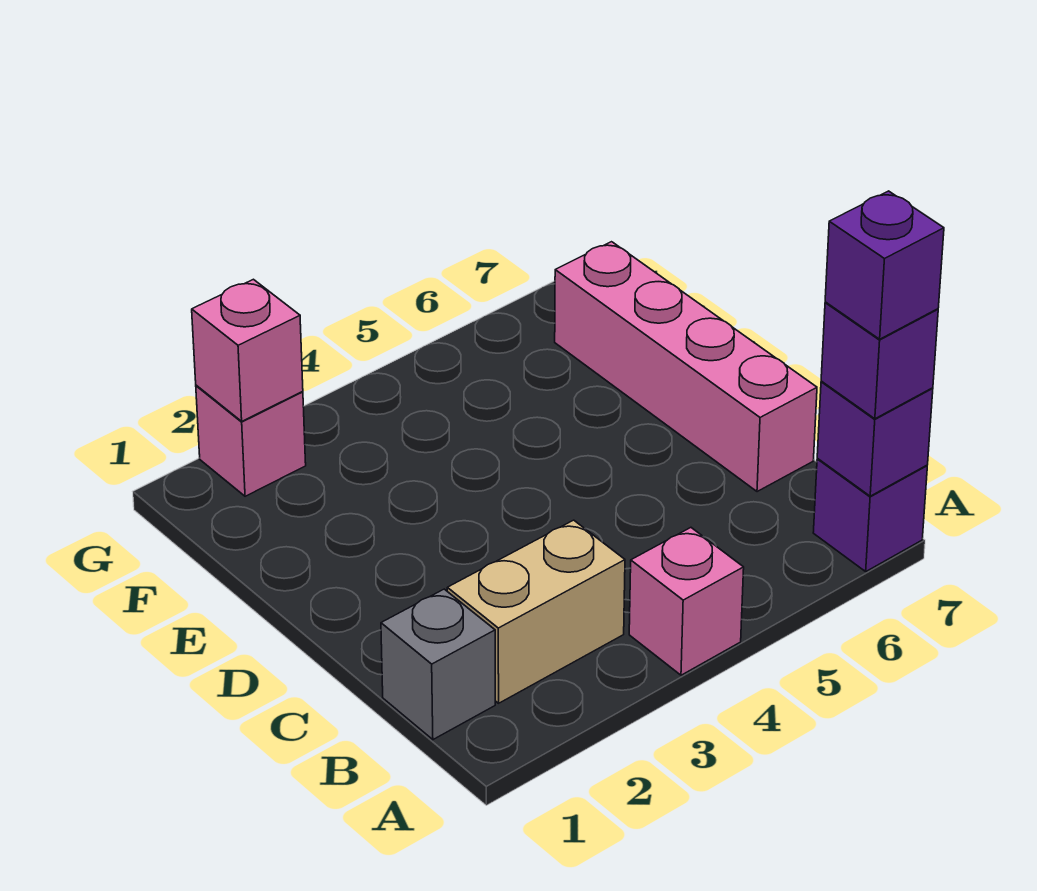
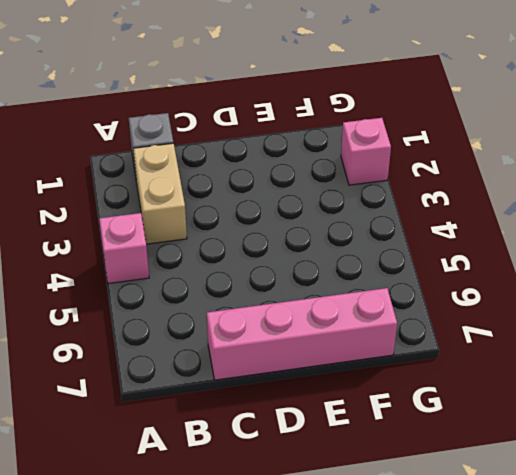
none -> purple brick A7 level 1
none -> purple brick A7 level 2

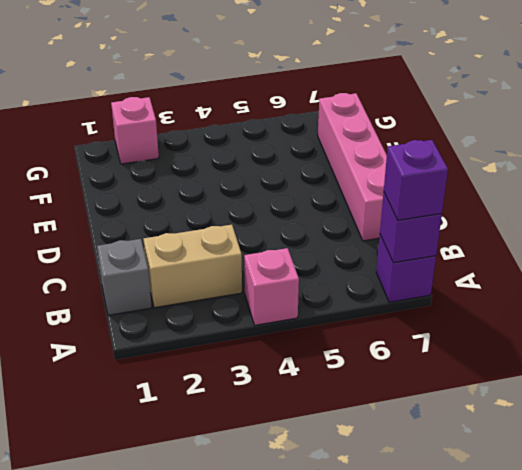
none -> pink brick G2 level 2
none -> purple brick A7 level 4

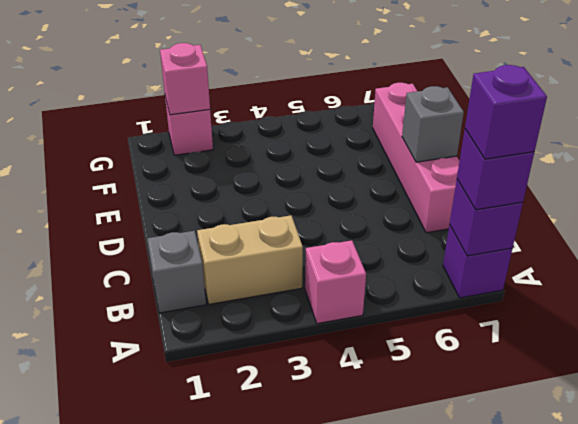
grey brick D7 level 2 -> none

